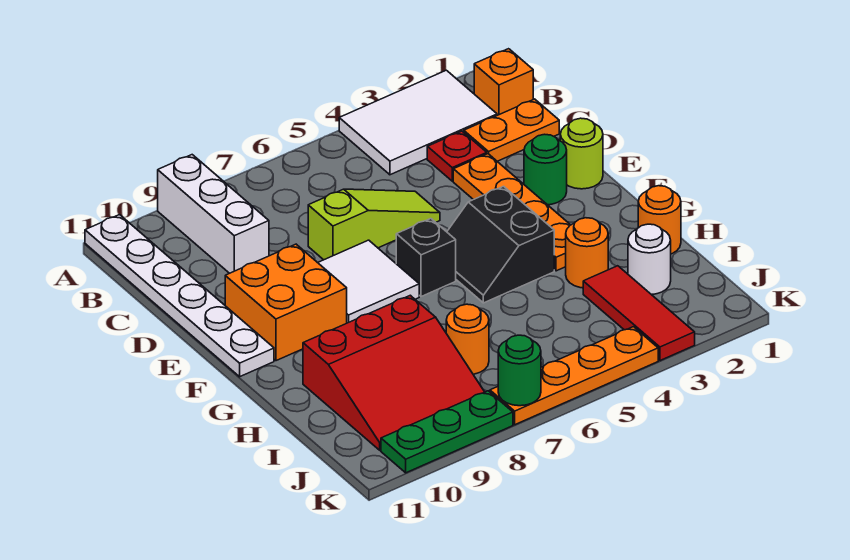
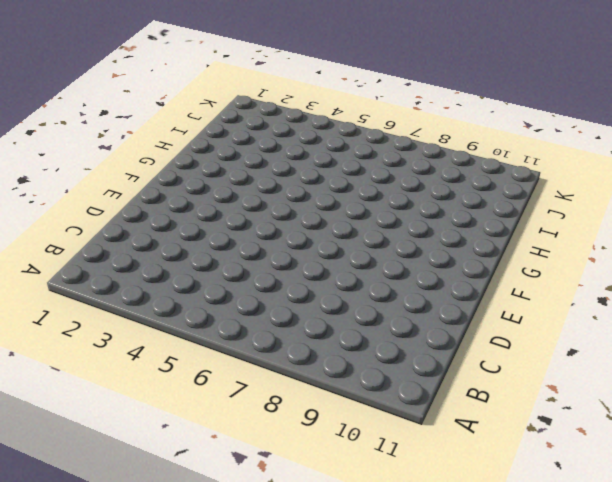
none -> white tile A2:B4 level 1
none -> white brick A9:C9 level 1
none -> white plate A11:F11 level 1

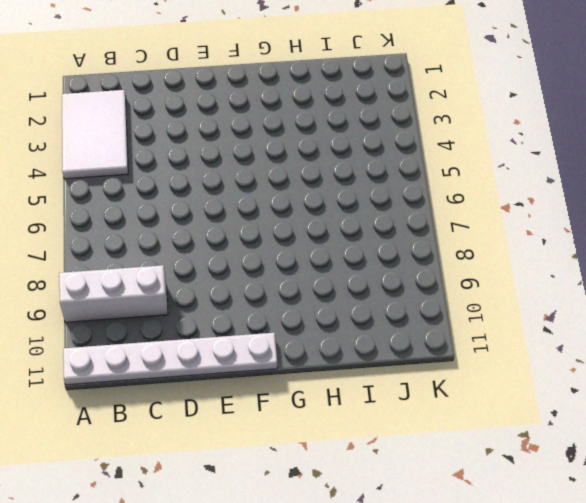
none -> orange brick B1 level 1
none -> orange plate C1:C2 level 1
none -> red plate C3 level 1

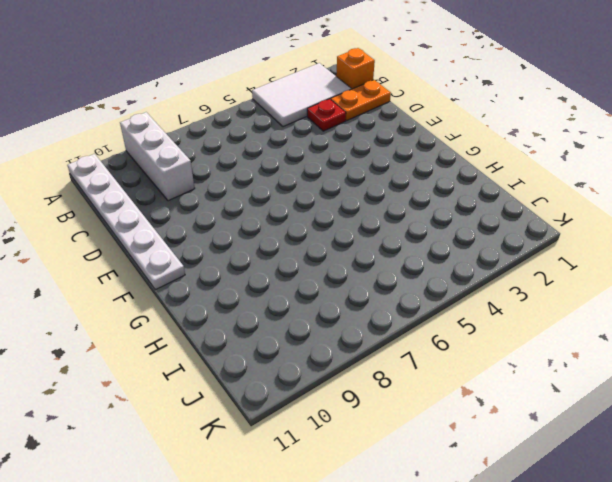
none -> orange plate D3:G3 level 1
none -> lime slope D5:D7 level 1 top 7
none -> lime round brick E1 level 1

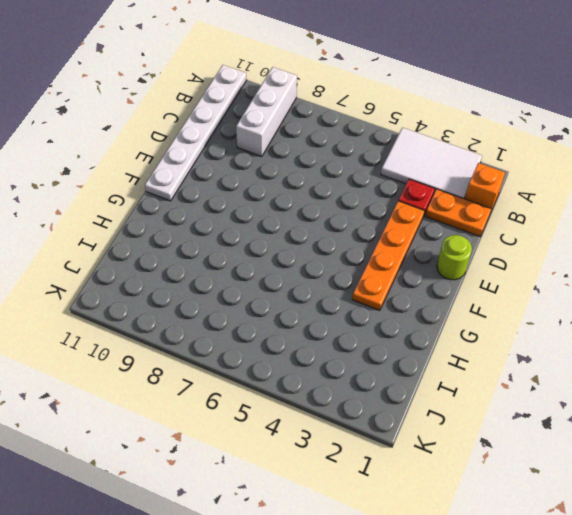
none -> lime slope D5:D7 level 1 top 7
none -> green round brick E2 level 1
none -> white tile E7:F8 level 1

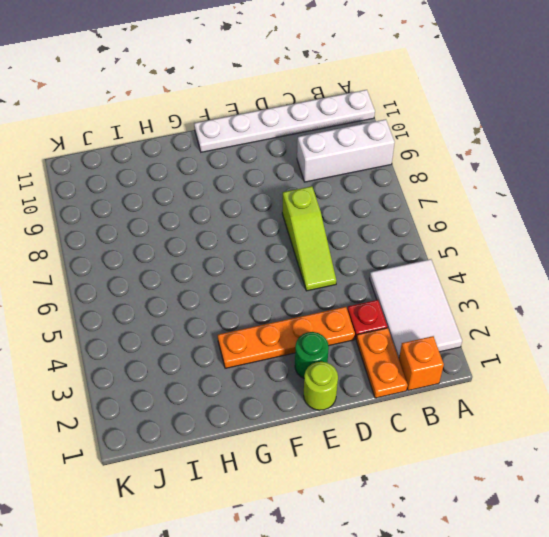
none -> white tile E7:F8 level 1
none -> orange brick E9:F10 level 1
none -> black slope F4:G5 level 1 top 4

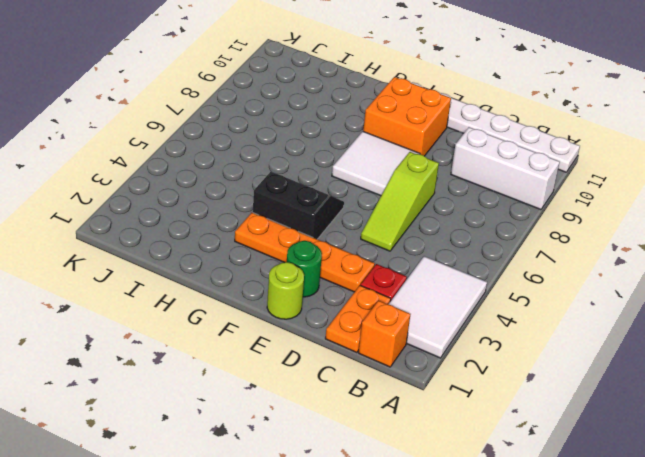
none -> black brick F6 level 1
none -> orange round brick H1 level 1
none -> orange round brick H3 level 1

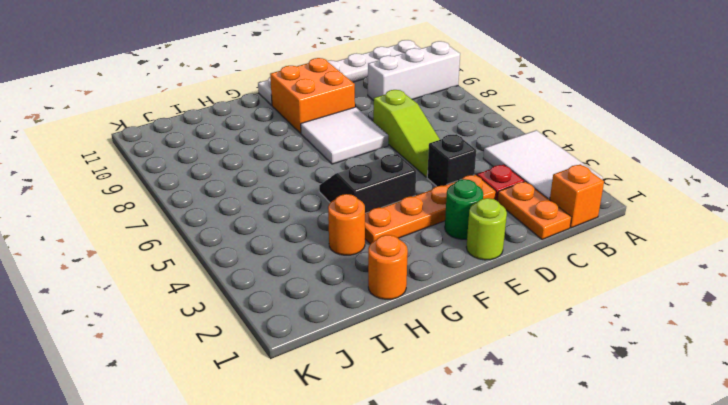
black brick D4 level 1 -> black brick F6 level 1
none -> red slope H8:J10 level 1 top H
none -> white round brick I2 level 1
none -> red tile I3:K3 level 1

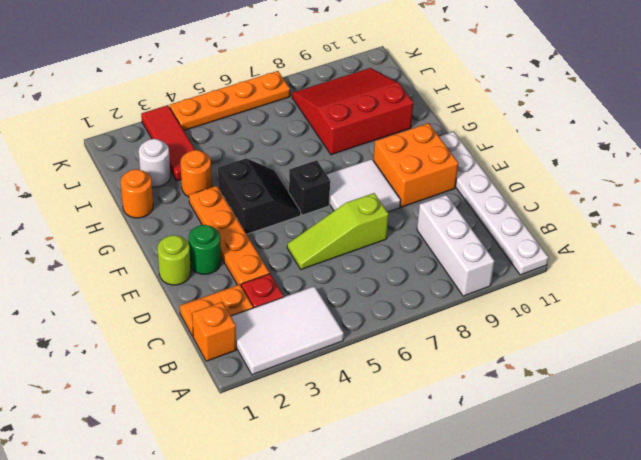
none -> orange round brick I7 level 1
none -> green plate K8:K10 level 1
none -> green round brick K7 level 2

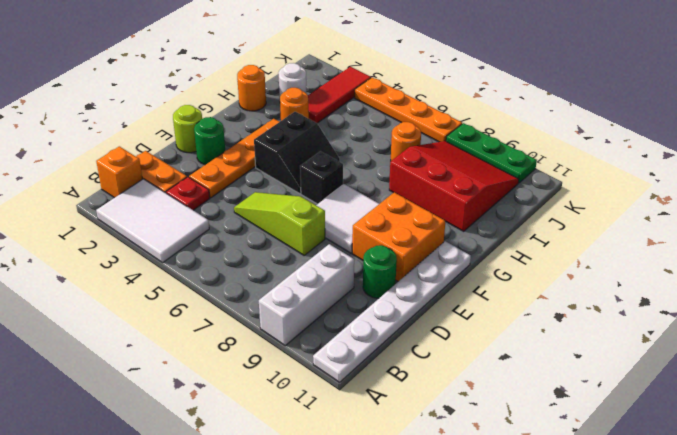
green round brick D10 level 1 -> green round brick K7 level 2

